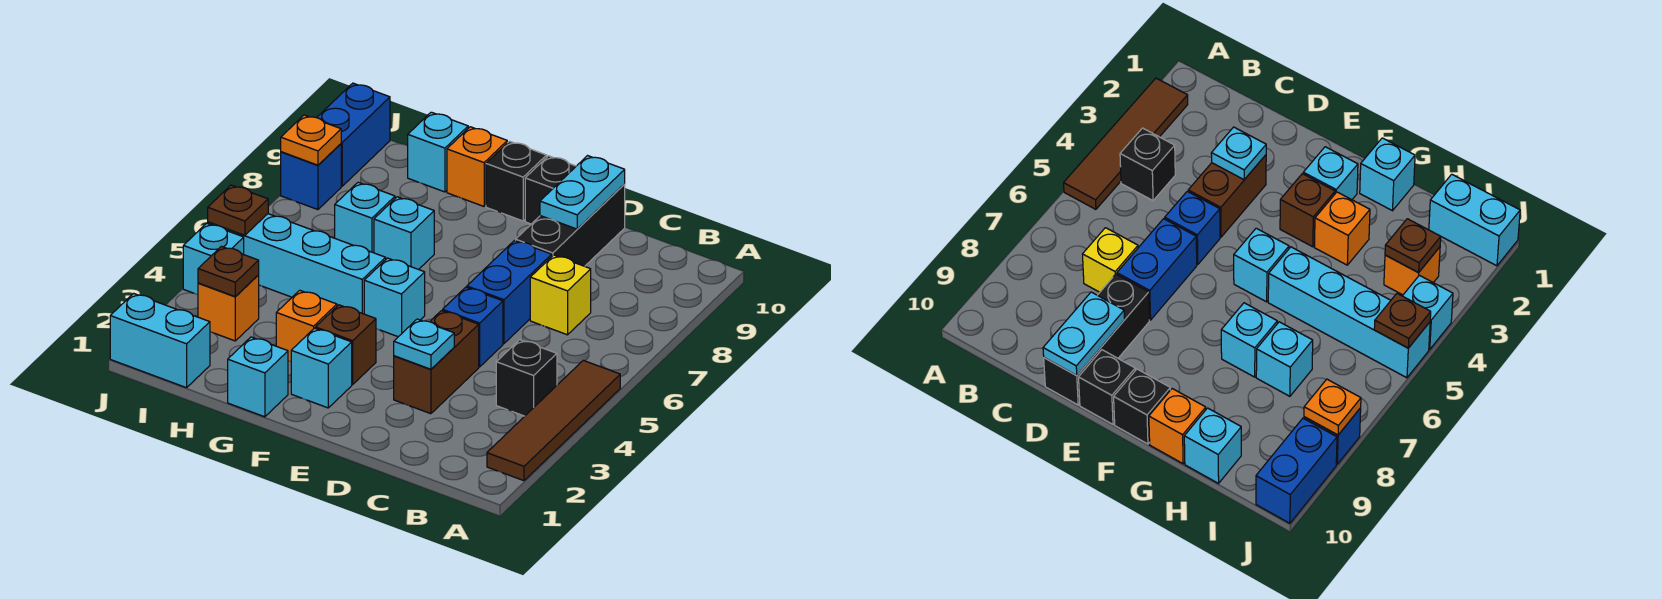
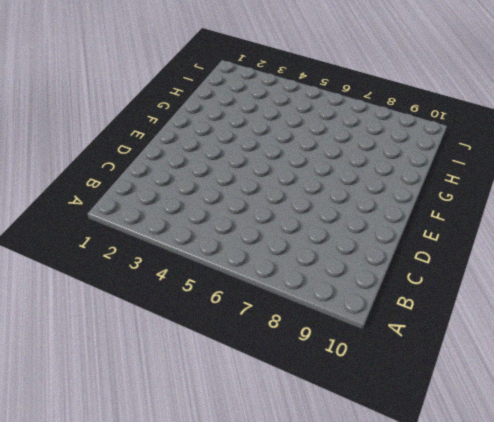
none -> brown tile A2:A5 level 1
none -> black brick B4 level 1
none -> yellow brick C7 level 1

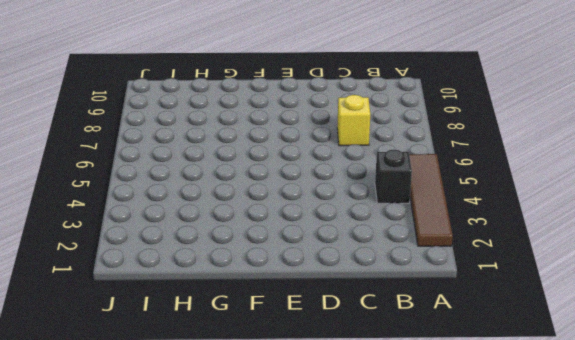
none -> brown brick D3:D4 level 1
none -> blue brick D5 level 1
none -> blue brick D6:D7 level 1

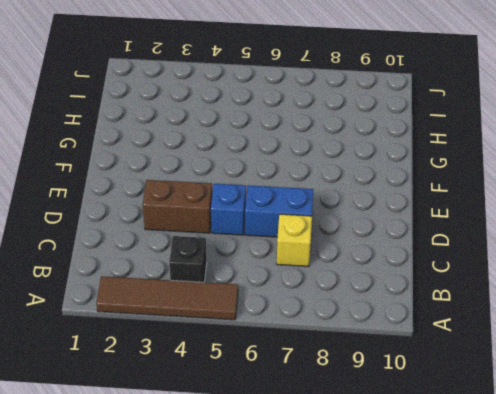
none -> black brick D8:D10 level 1
none -> black brick E10 level 1
none -> cyan brick F2 level 1

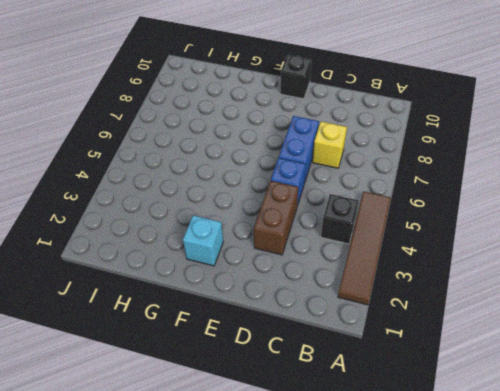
none -> black brick D8:D10 level 1
none -> brown brick F3 level 1
none -> cyan brick F5 level 1

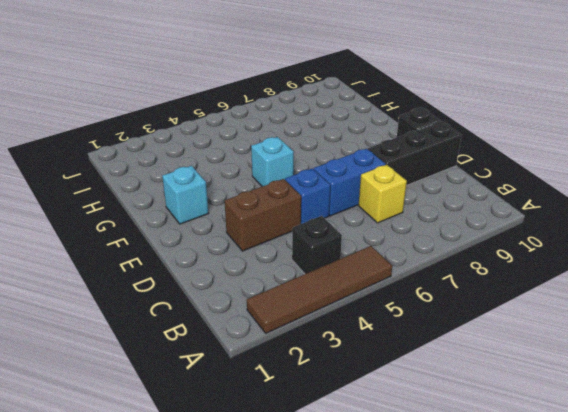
none -> brown brick F3 level 1
none -> black brick F10 level 1
none -> cyan brick G1 level 1

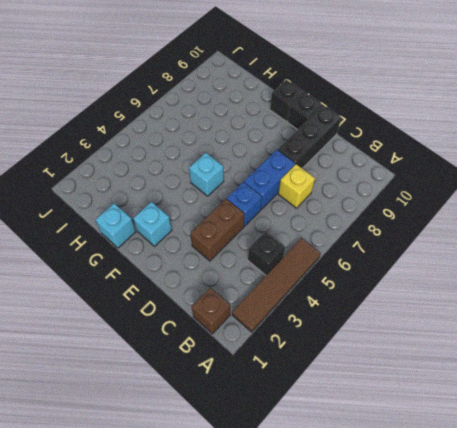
brown brick B1 level 1 -> brown brick F3 level 1
none -> orange brick G3 level 1
none -> cyan brick G5:J5 level 1
none -> cyan brick G7 level 1

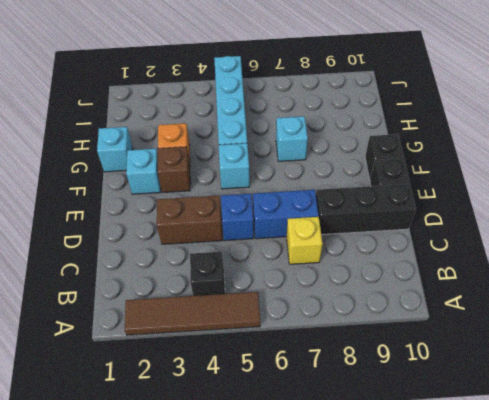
none -> orange brick G10 level 1
none -> cyan brick H7 level 1
none -> cyan brick H10 level 1

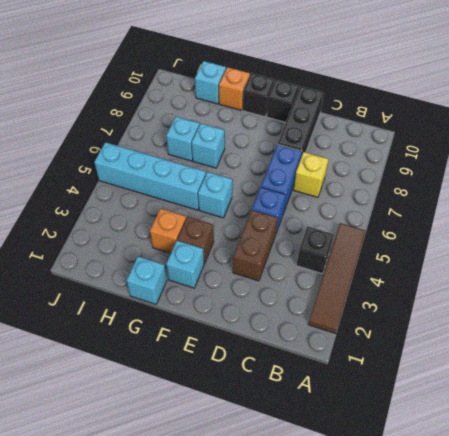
none -> cyan brick I1:J1 level 1
none -> orange brick I3 level 1
none -> cyan brick J4 level 1

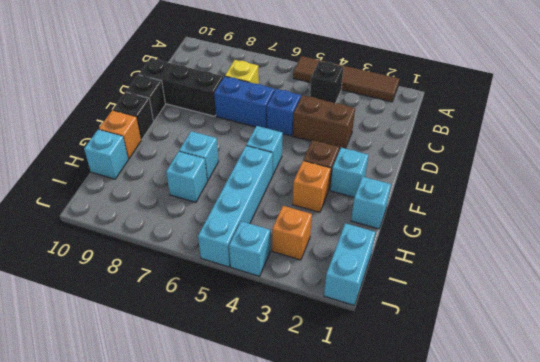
none -> blue brick J8 level 1
none -> blue brick J9:J10 level 1
none -> cyan plate D3 level 2

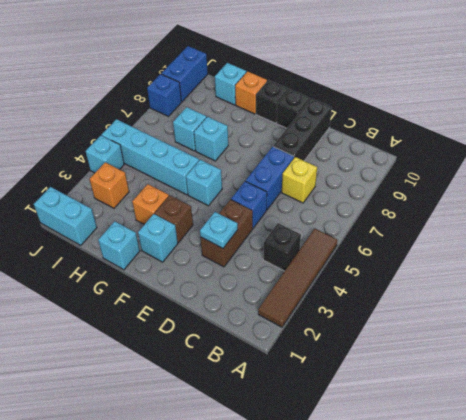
none -> cyan plate D9:D10 level 2
none -> brown plate I3 level 2
none -> brown plate J5 level 2

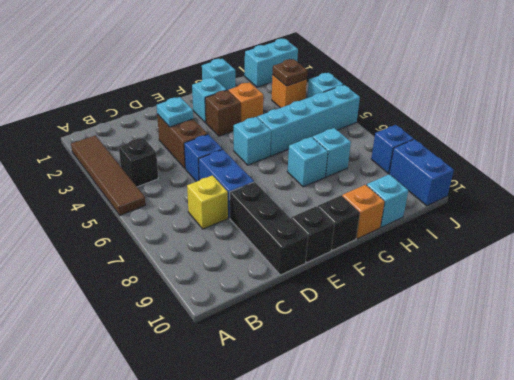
none -> cyan plate D9:D10 level 2
none -> brown plate J5 level 2
none -> orange plate J8 level 2

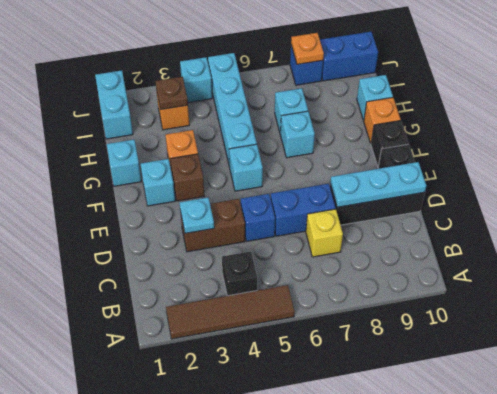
cyan plate D8:D10 level 2 -> cyan plate D9:D10 level 2
none -> brown plate J5 level 2

